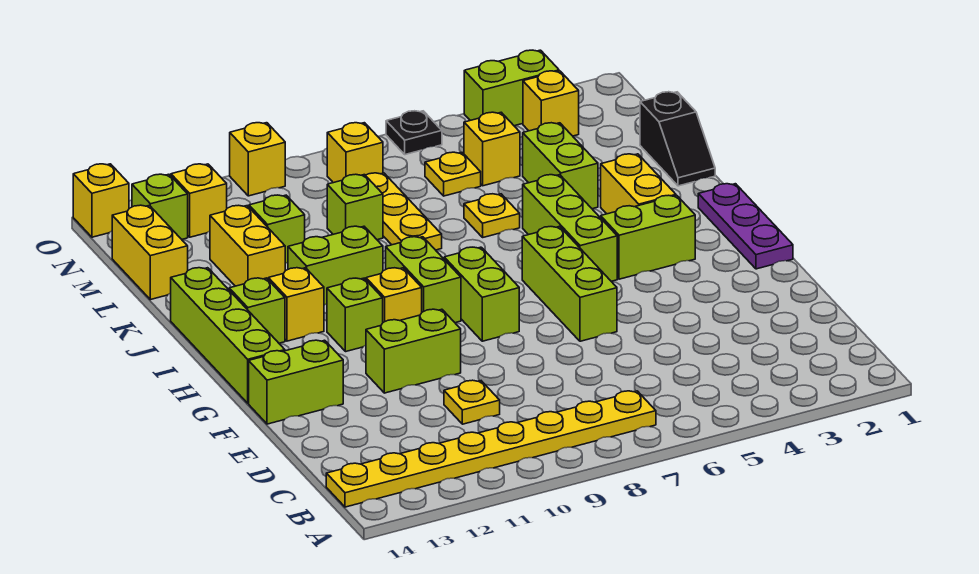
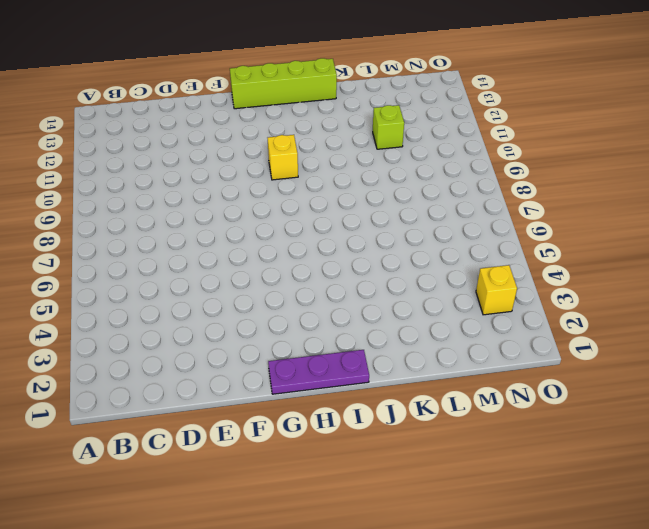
none -> yellow plate B7:B14 level 1
none -> yellow plate D10 level 1
none -> lime brick F6:H6 level 1
none -> lime brick F10:F11 level 1

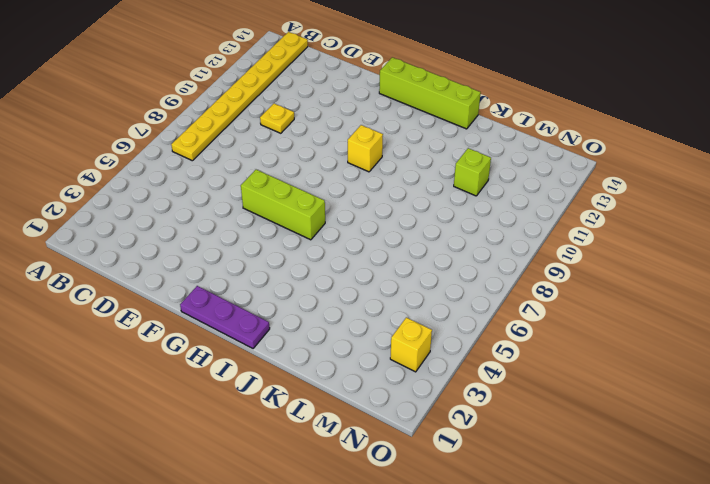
none -> lime brick F10:F11 level 1
none -> lime brick F13:F14 level 1
none -> lime brick G8:H8 level 1
none -> lime brick H3:H4 level 1

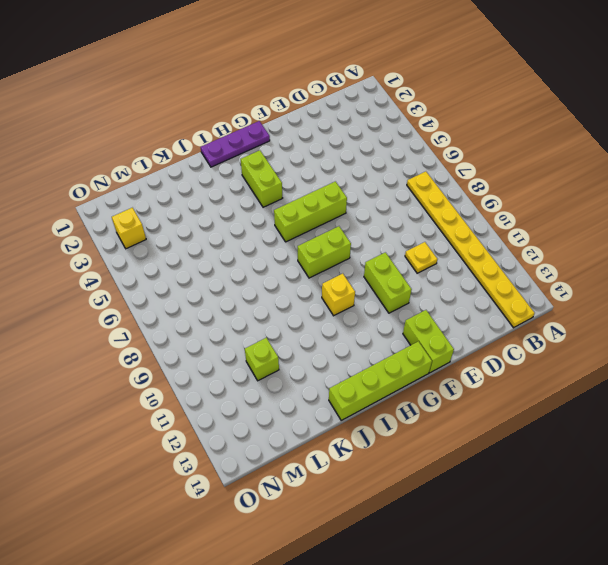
none -> lime brick H5:J5 level 1
none -> lime brick H9:I9 level 1
none -> lime brick H11 level 1
none -> yellow brick I3:J3 level 1

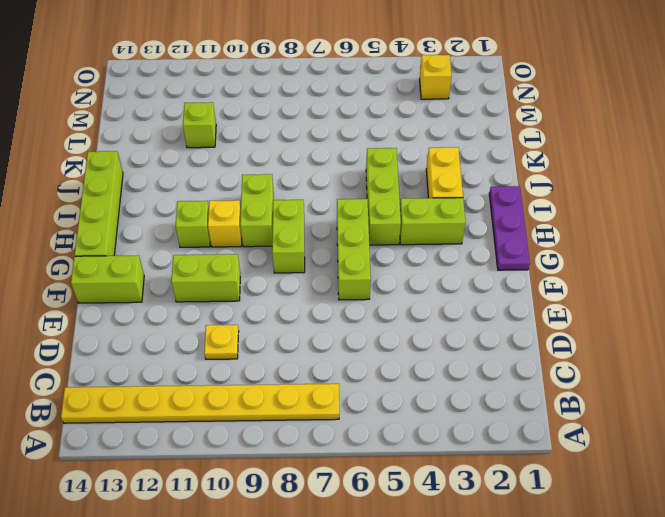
none -> yellow brick I12 level 1
none -> lime brick I13 level 1
none -> lime brick J10:J11 level 1
none -> black slope K1:L1 level 1 top L

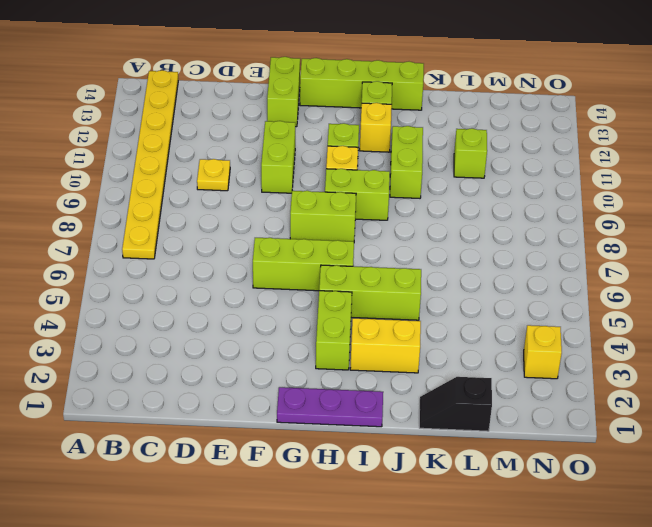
none -> lime brick K4:L4 level 1
none -> yellow plate K6 level 1
none -> yellow plate K8:M8 level 1
none -> yellow brick K12:L12 level 1

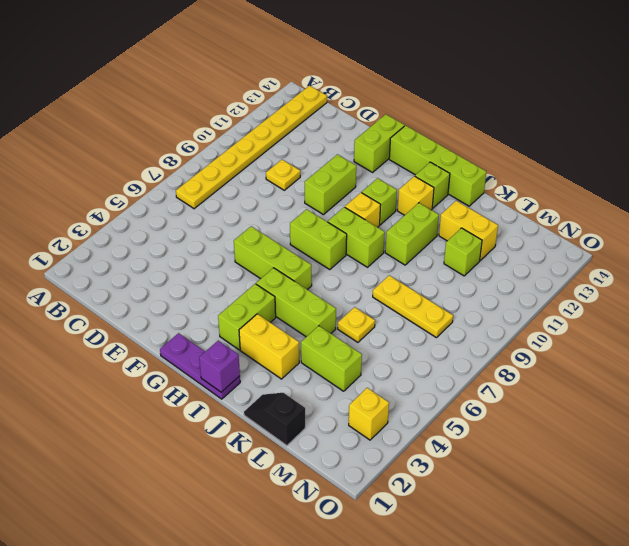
purple brick I1 level 2 -> none
none -> lime brick L9 level 1
none -> yellow brick L14:M14 level 1
none -> yellow brick M5 level 1
none -> yellow plate M6 level 1

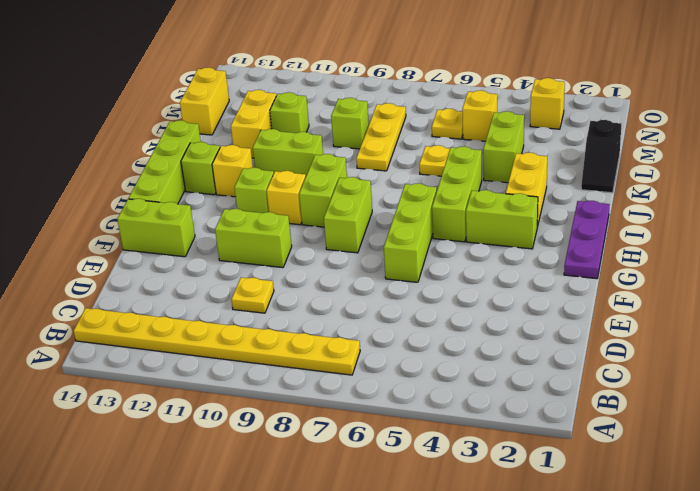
none -> yellow brick N8 level 1
none -> yellow brick N12 level 1
none -> lime brick N13 level 1
none -> lime brick O3:O4 level 1

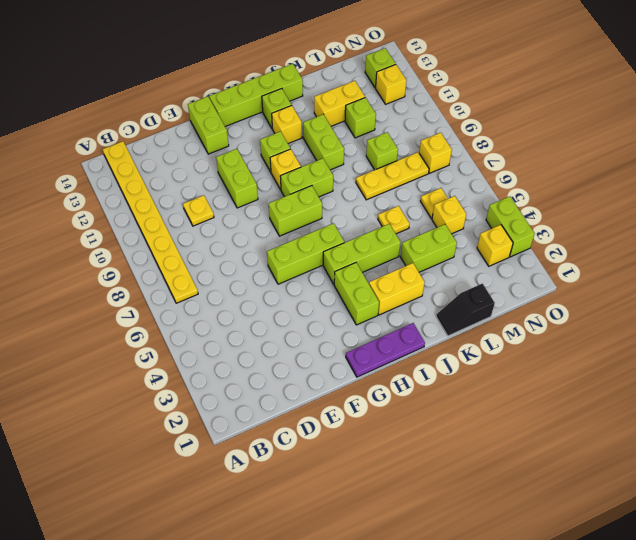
none -> yellow brick L14:M14 level 1
none -> black plate O6 level 1
none -> yellow brick O10 level 1
none -> yellow brick O14 level 1

